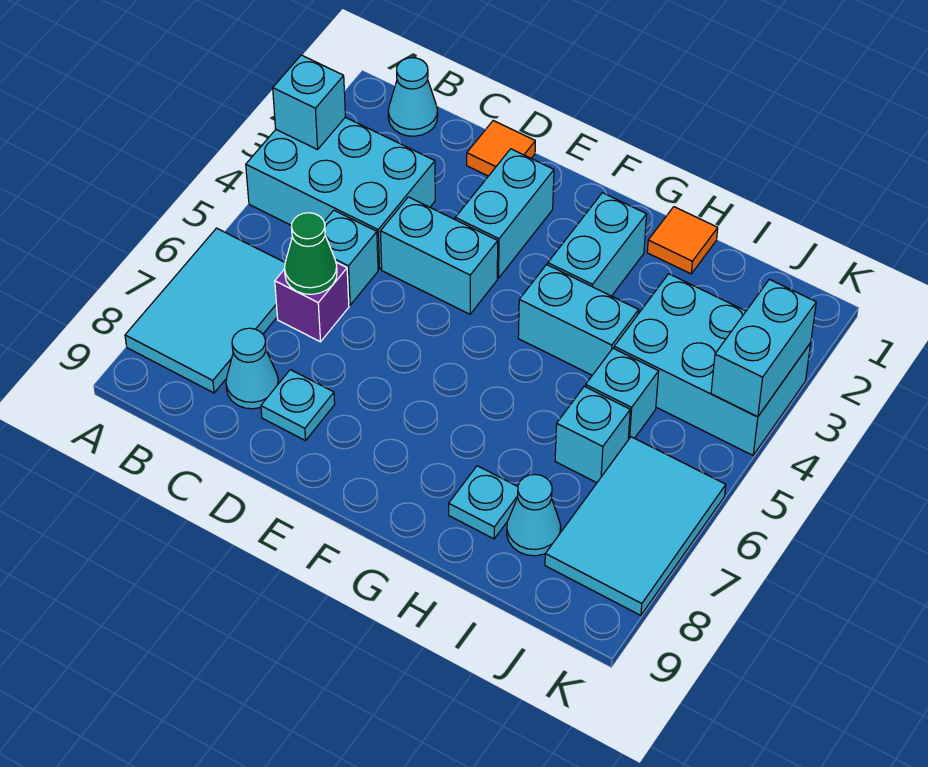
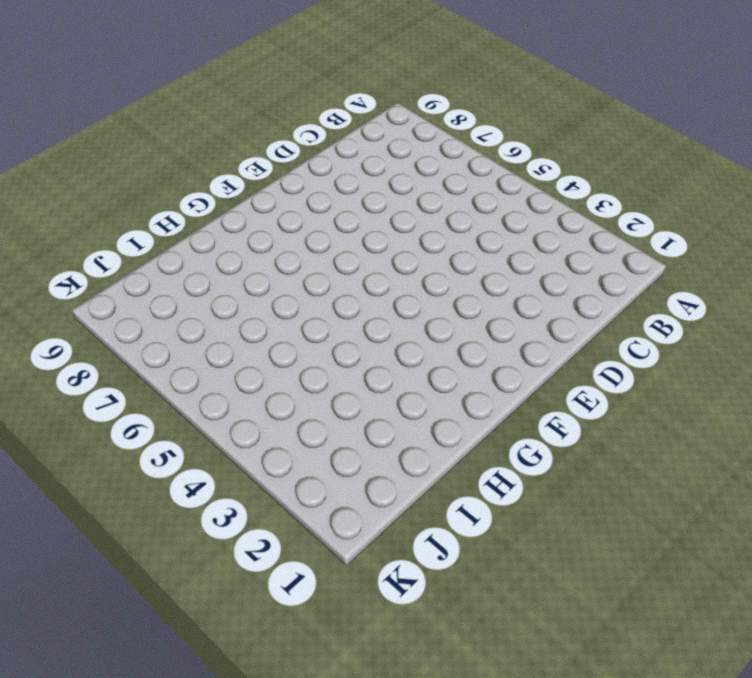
none -> cyan brick A3:C4 level 1
none -> cyan tile A6:B8 level 1
none -> cyan cone B1 level 1

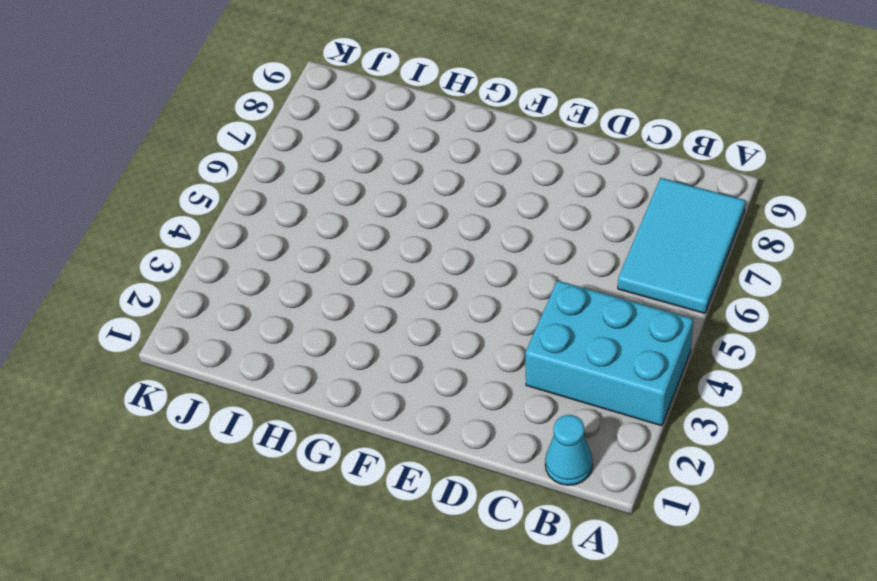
none -> cyan brick C5 level 1
none -> purple brick C6 level 1
none -> cyan cone C8 level 1

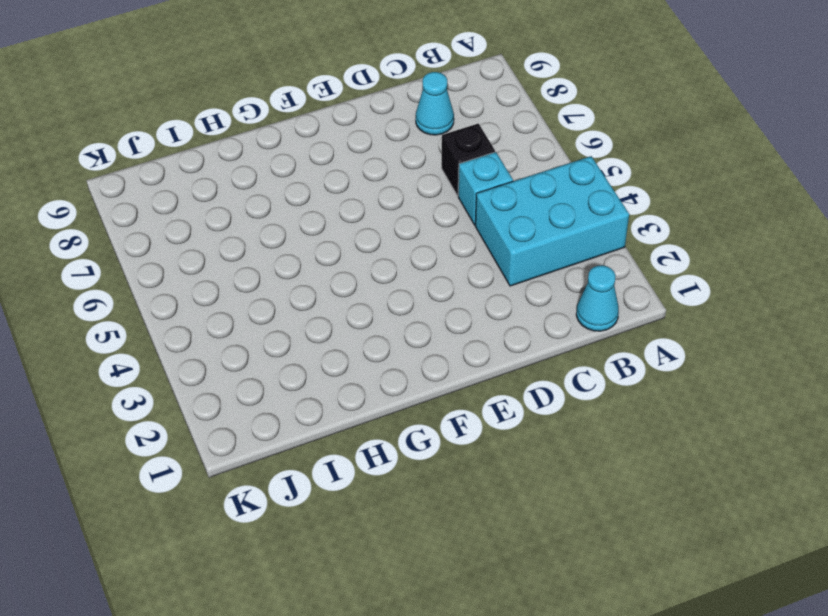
black brick C6 level 1 -> purple brick C6 level 1
none -> cyan tile A6:B8 level 1
none -> orange tile D1 level 1
none -> cyan brick D4:E4 level 1

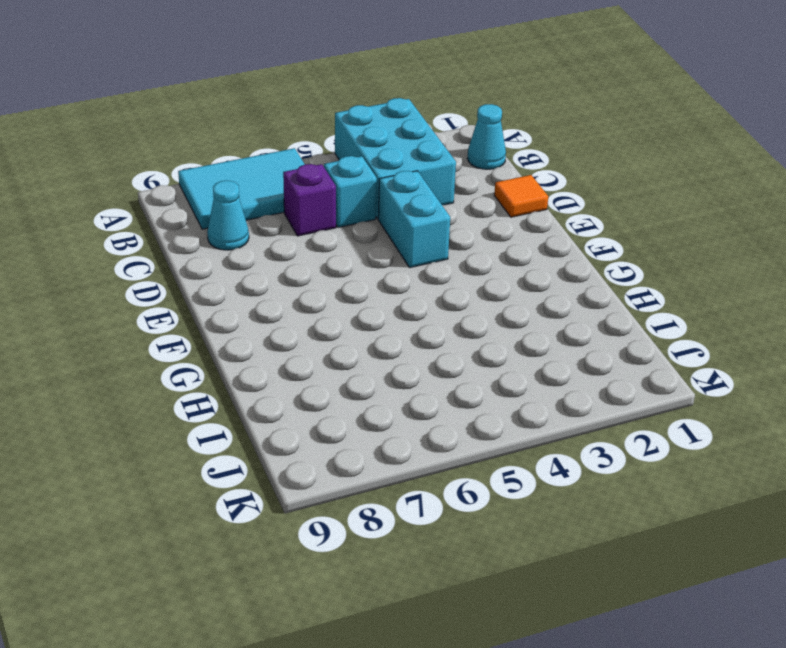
none -> cyan plate D8 level 1
none -> cyan brick E2:E3 level 1
none -> cyan brick G2:G3 level 1

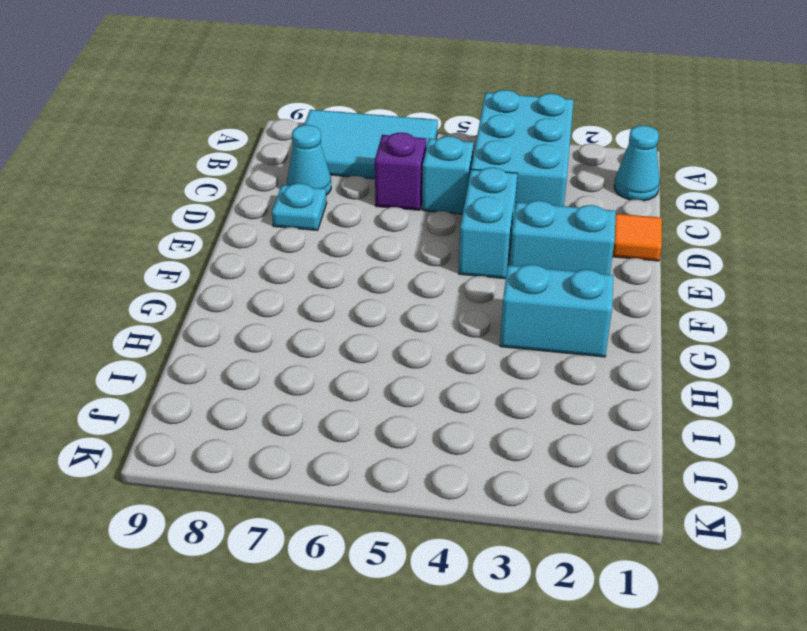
none -> cyan brick G4:H4 level 1
none -> orange tile H1 level 1
none -> cyan plate H8 level 1

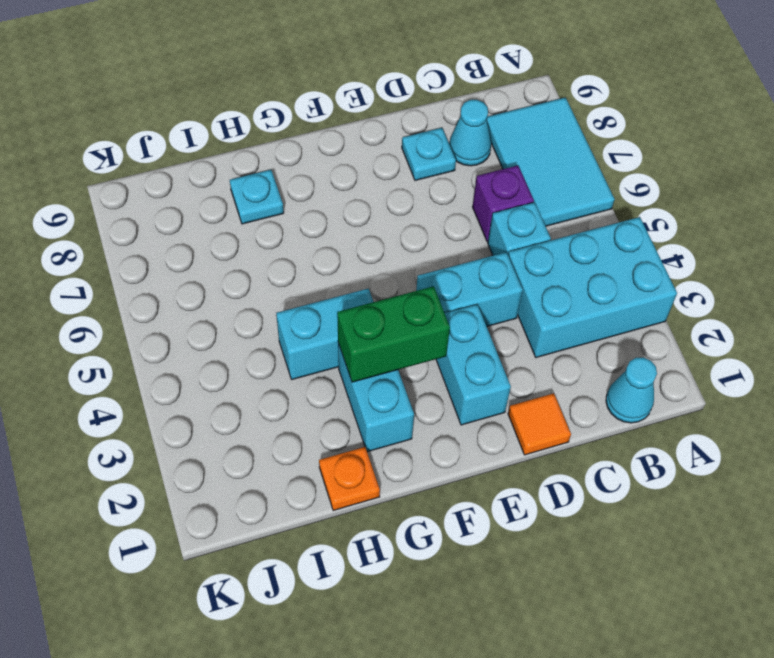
green brick F3:G3 level 2 -> none
orange plate H1 level 1 -> orange tile H1 level 1
none -> cyan brick I3:K4 level 1
none -> cyan brick I5 level 1
none -> cyan brick I6 level 1

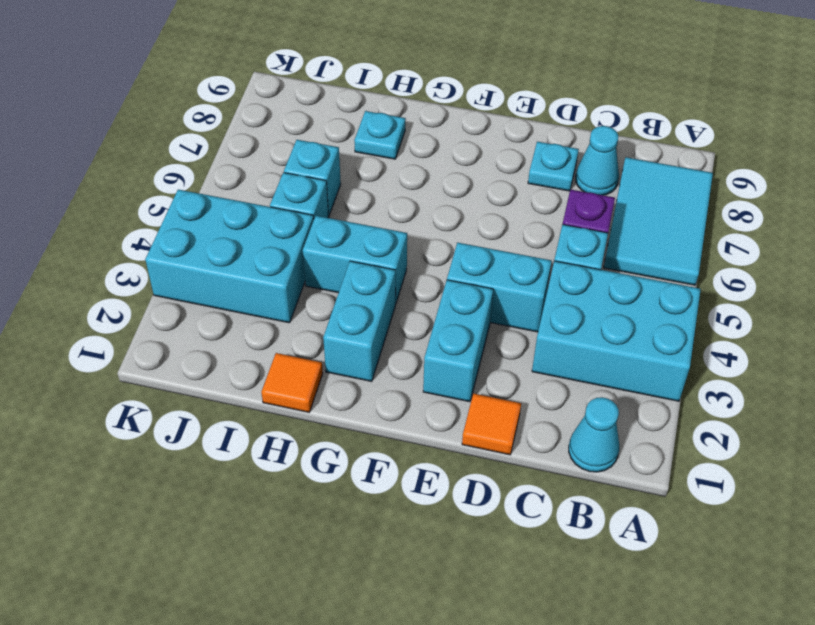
none -> cyan cone I8 level 1
none -> cyan tile J6:K8 level 1
none -> cyan brick A3 level 2

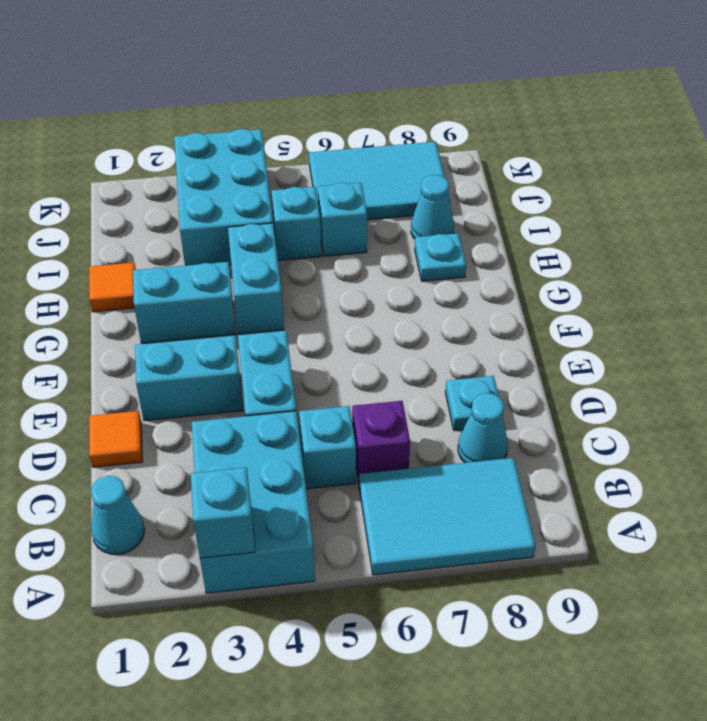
none -> green cone C6 level 2
none -> cyan brick K3:K4 level 2

